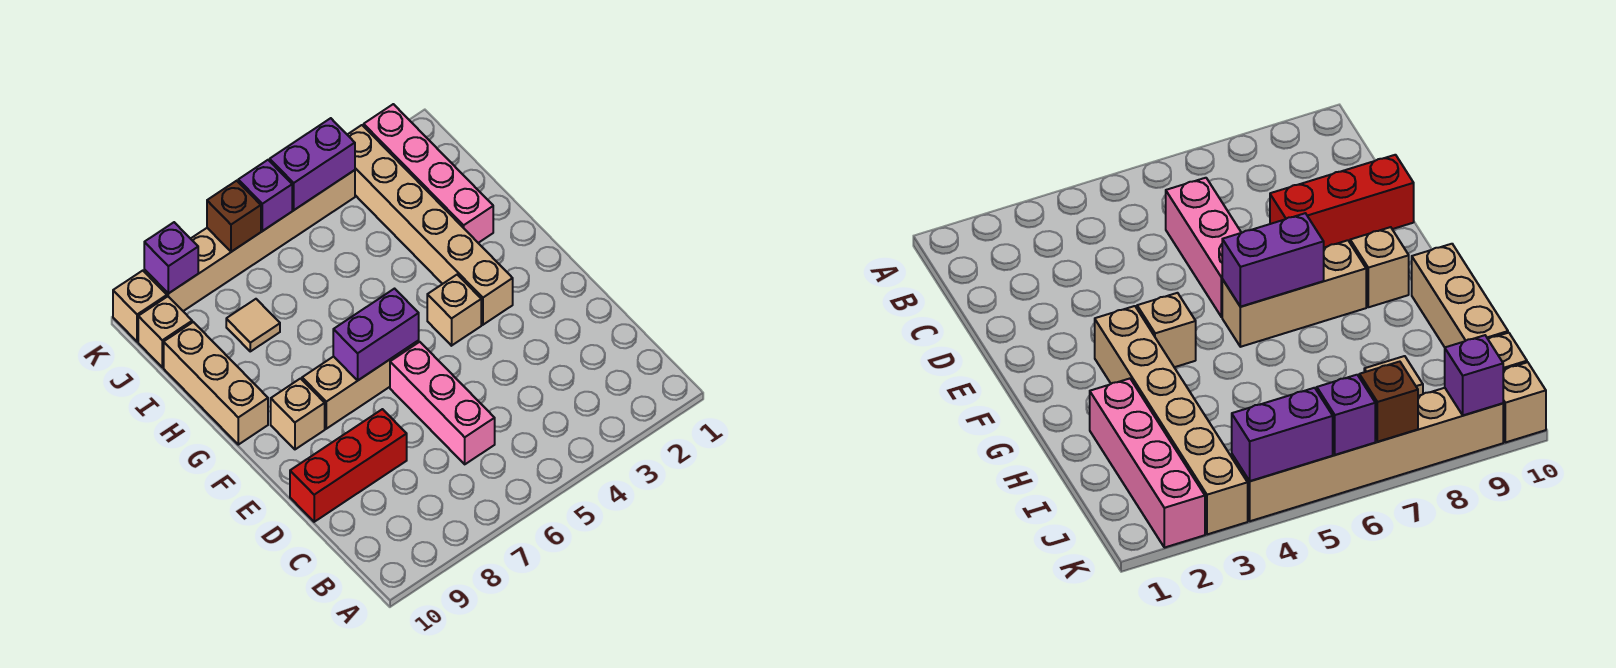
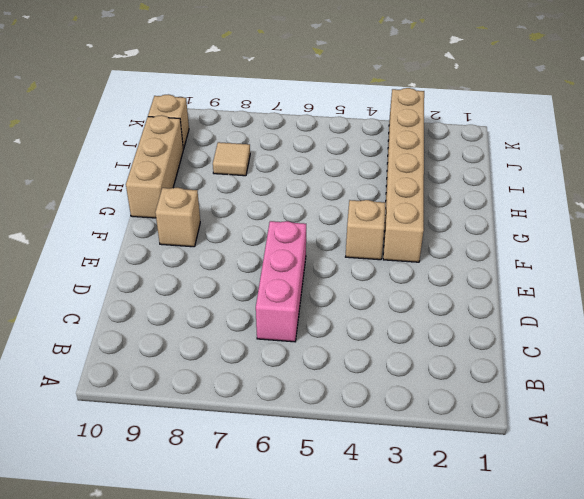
none -> red brick D8:D10 level 1
none -> tan brick F6:F8 level 1
none -> pink brick H2:K2 level 1

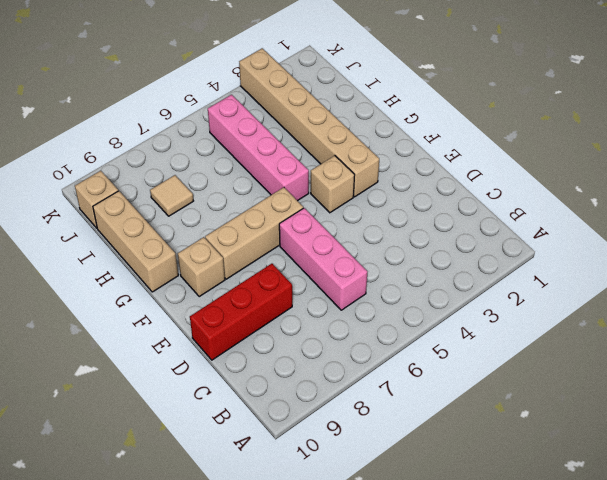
pink brick G5:J5 level 1 -> pink brick H2:K2 level 1
none -> tan brick K4:K9 level 1
none -> tan brick K10 level 1
none -> purple brick F6:F7 level 2

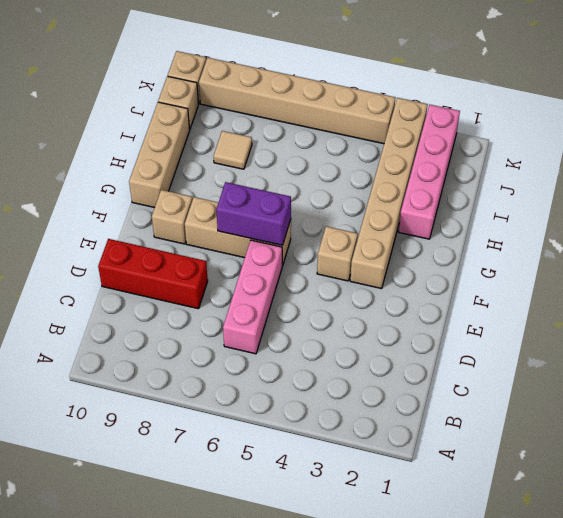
none -> purple brick K4:K5 level 2
none -> purple brick K6 level 2
none -> brown brick K7 level 2

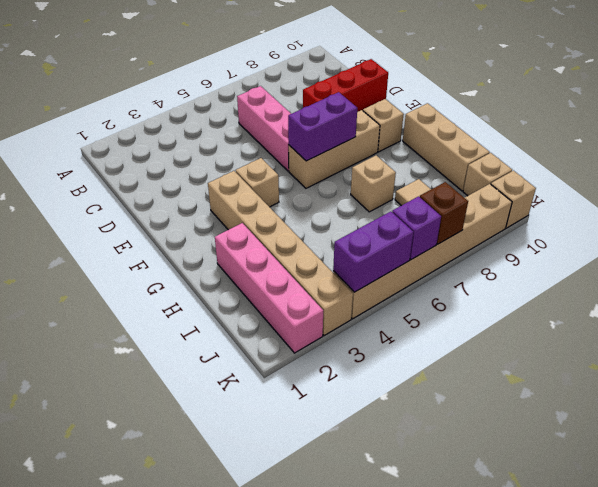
tan brick H7 level 1 -> none
none -> purple brick K9 level 2

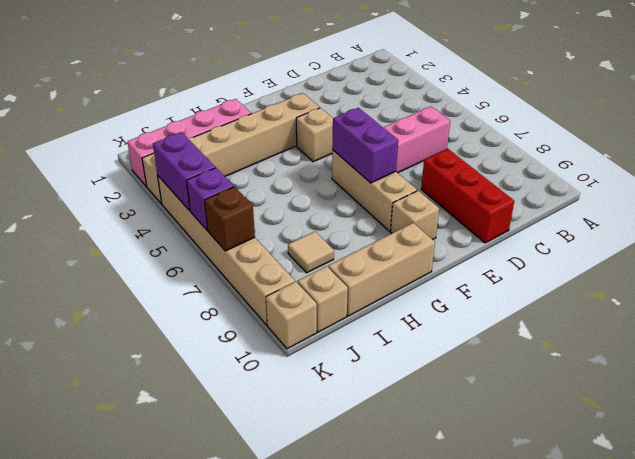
none -> purple brick K9 level 2

